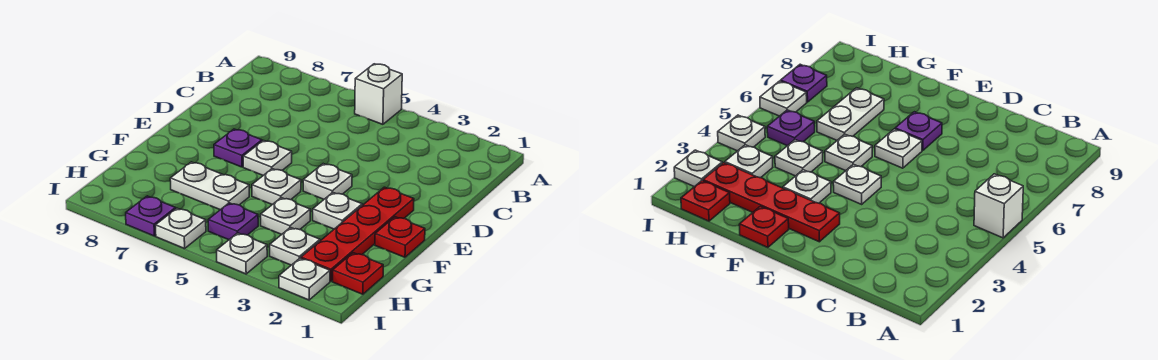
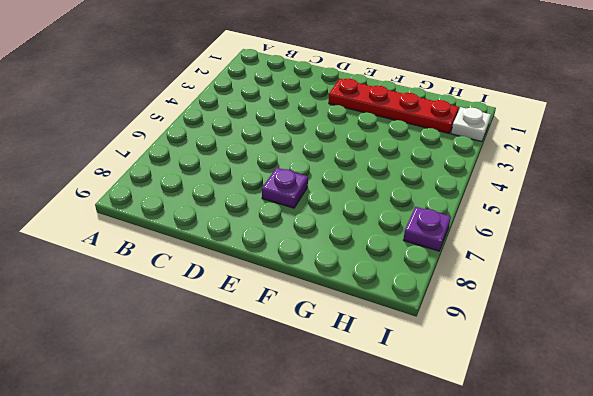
none -> white brick A5 level 1
none -> white plate E4 level 1
none -> white plate E6 level 1

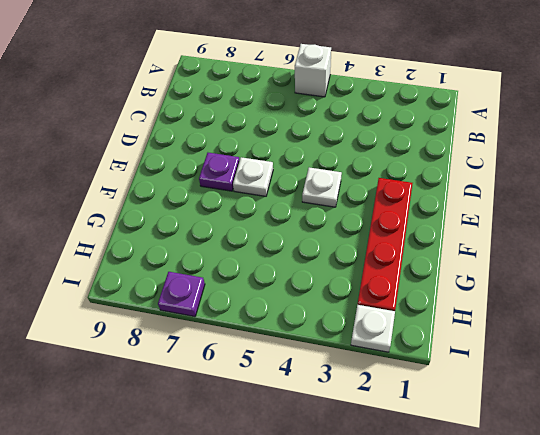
none -> red plate F1 level 1
none -> white plate F3 level 1
none -> white plate F5 level 1

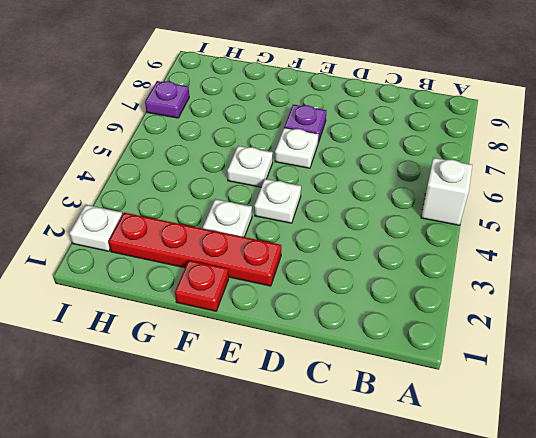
none -> white plate G4 level 1
none -> white plate G6:G7 level 1
none -> red plate H1 level 1

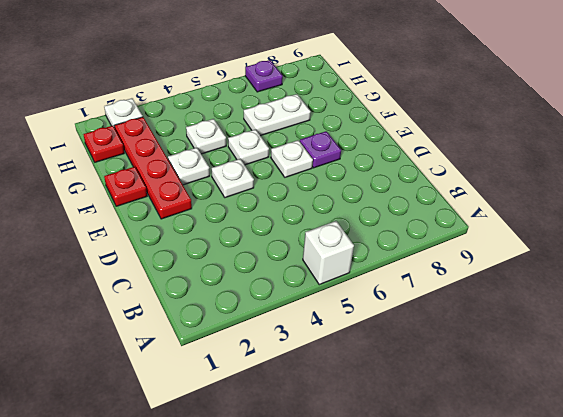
none -> white plate H3 level 1
none -> purple plate H5 level 1
none -> white plate I4 level 1

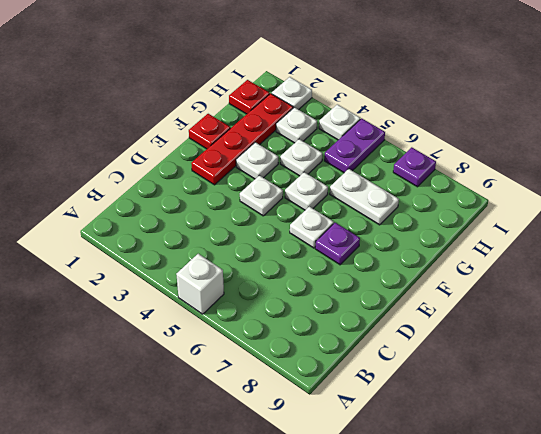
purple plate H5:I5 level 1 -> purple plate H5 level 1
none -> white plate I6 level 1

